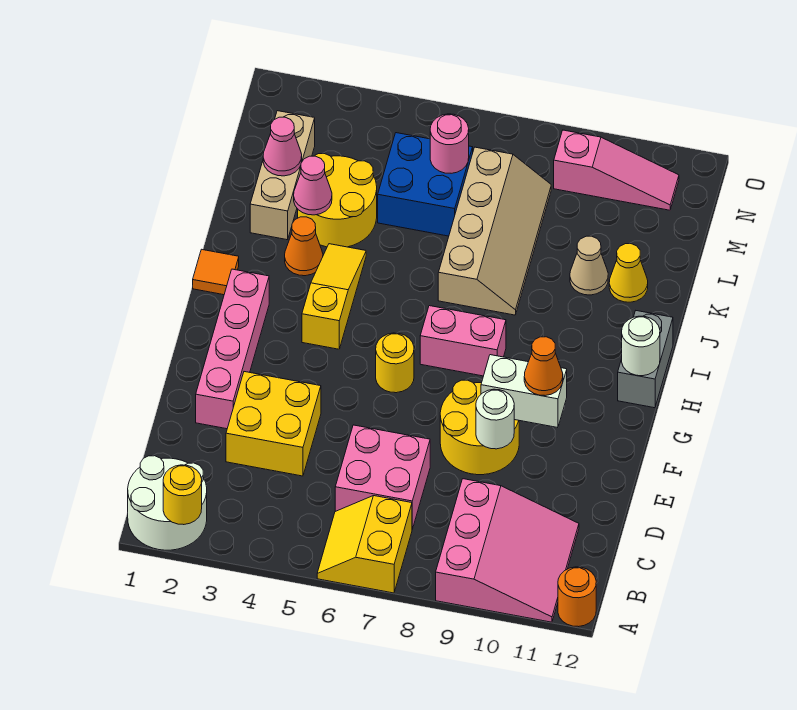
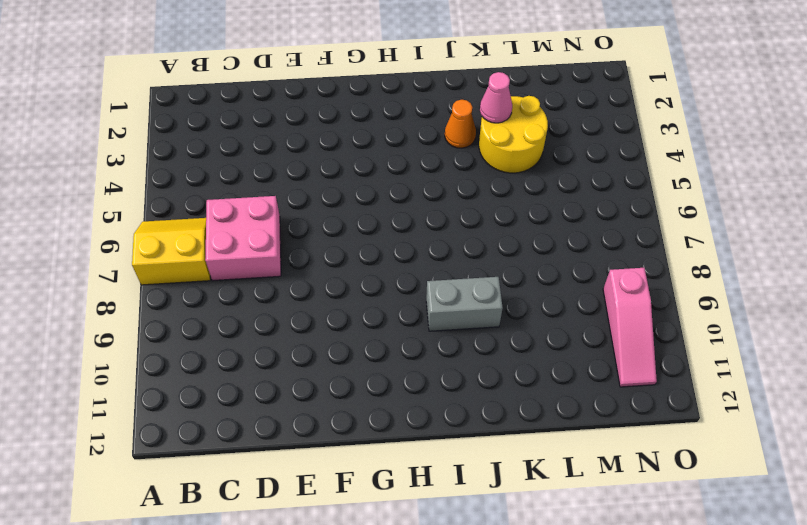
grey brick I9:J9 level 1 -> grey brick H12:I12 level 1
none -> white round brick A1:B2 level 1
none -> pink slope A9:C11 level 1 top 9
none -> orange round brick A12 level 1

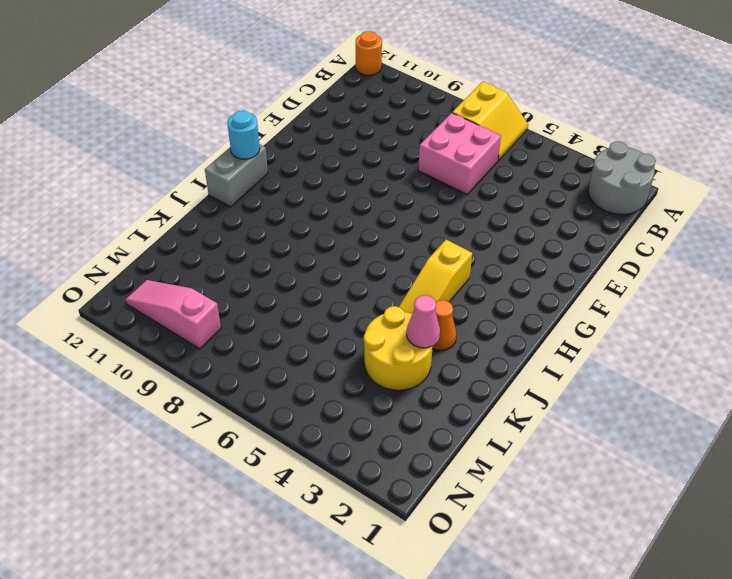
grey round brick A1:B2 level 1 -> white round brick A1:B2 level 1
cyan round brick H12 level 2 -> white round brick H12 level 2
none -> pink slope A9:C11 level 1 top 9
none -> yellow brick D3:E4 level 1
none -> pink brick E2:H2 level 1

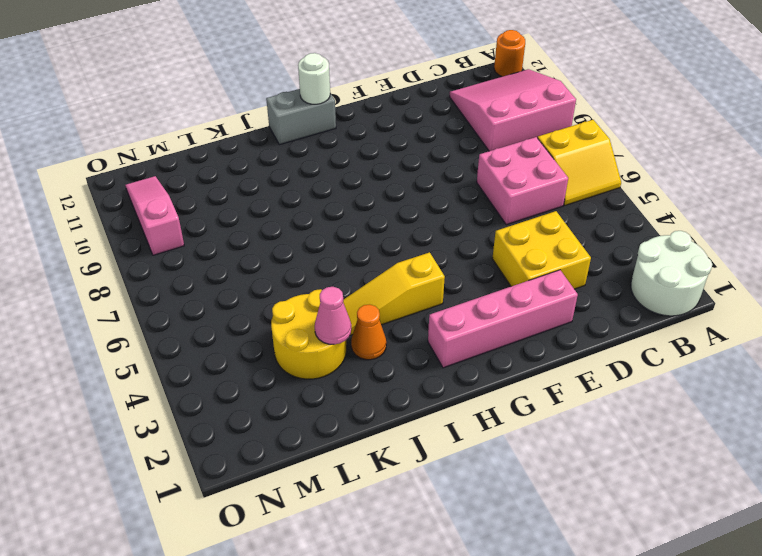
none -> yellow round brick E8:F9 level 1
none -> yellow round brick G6 level 1
none -> pink brick H7:H8 level 1

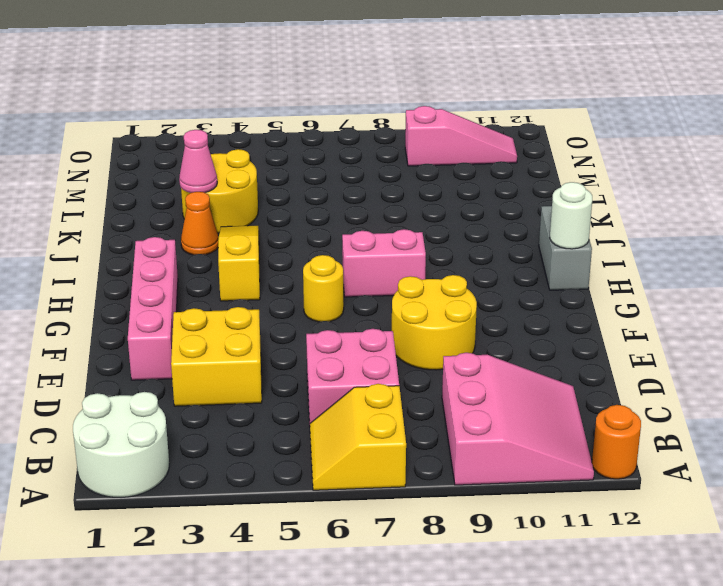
none -> orange tile I1 level 1
none -> tan slope J7:M8 level 1 top 7
none -> tan brick K2:M2 level 1

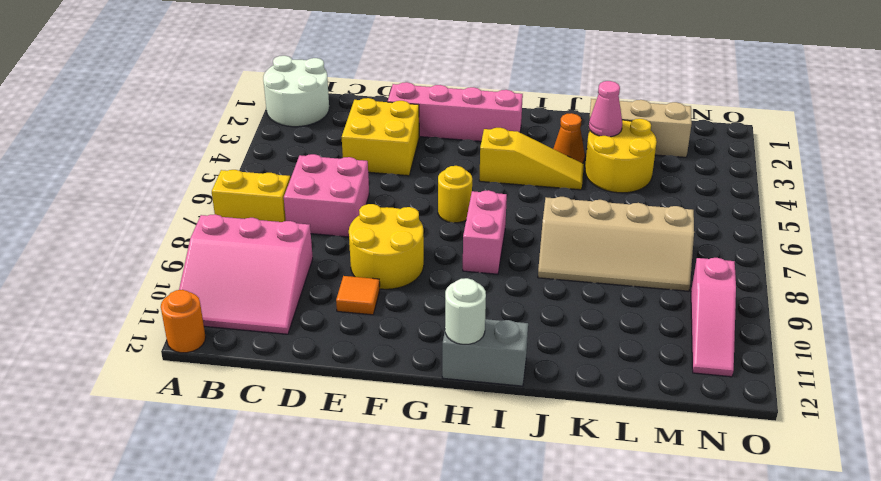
orange tile E10 level 1 -> orange tile I1 level 1
none -> tan cone K10 level 1
none -> yellow cone K11 level 1
none -> blue brick L5:M6 level 1

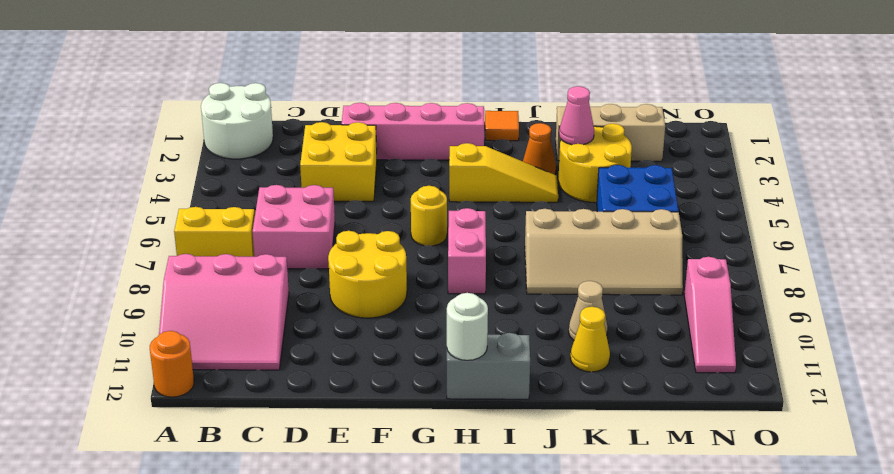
none -> yellow round brick A2 level 2
none -> white round brick E9 level 2
none -> white brick F9:F10 level 2

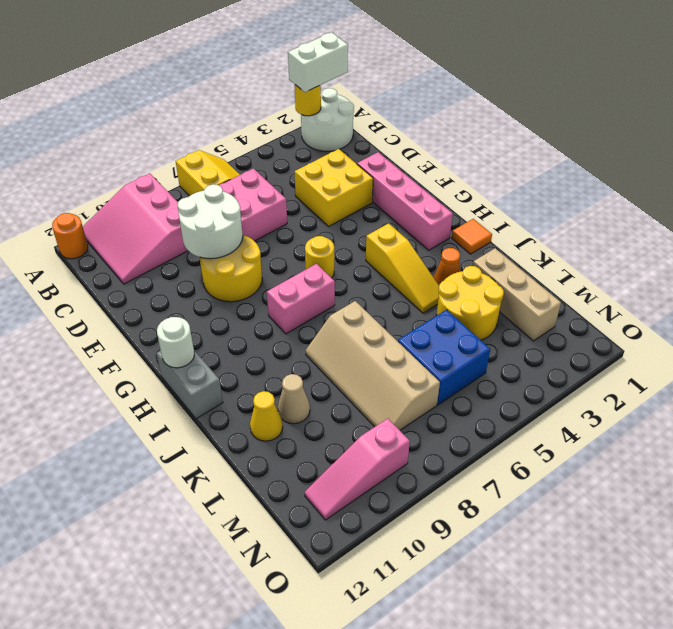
white brick A1:A2 level 3 -> white brick F9:F10 level 2
white round brick D8:E9 level 2 -> white round brick E9 level 2
none -> pink cone K3 level 2
none -> pink cone L2 level 2
none -> pink round brick M6 level 2

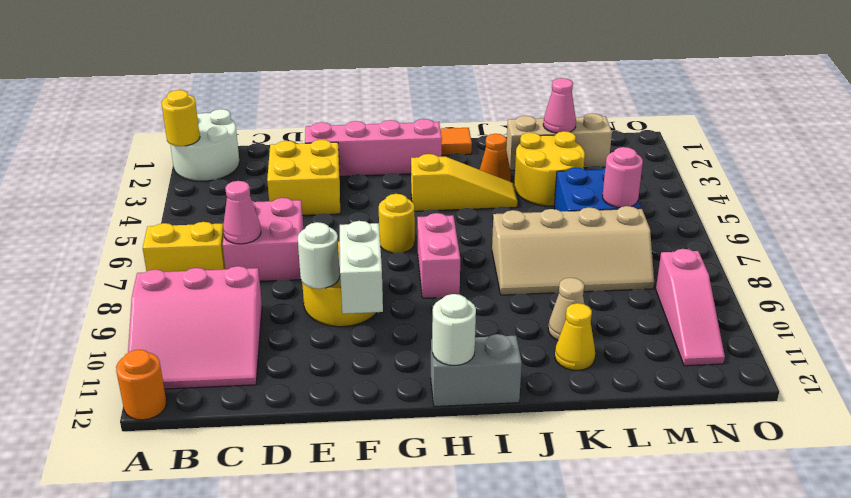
pink cone C7 level 2 -> pink cone K3 level 2
none -> orange cone F10 level 3

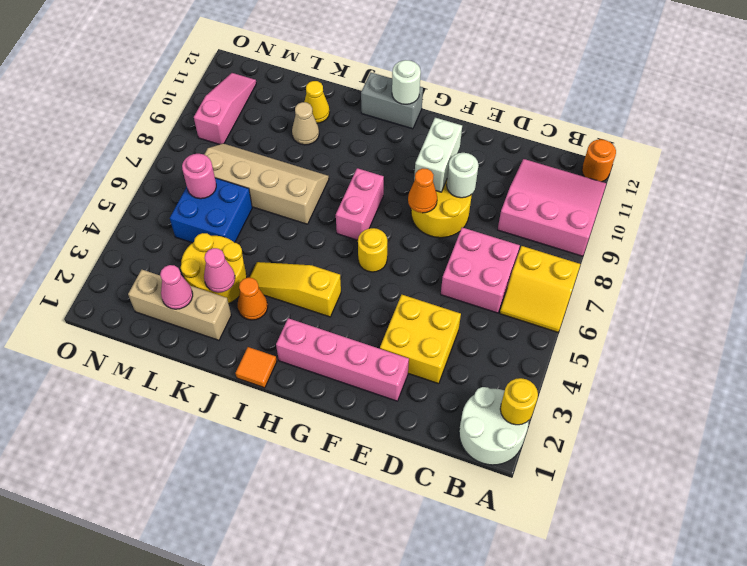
orange cone F8 level 2 -> orange cone F10 level 3

